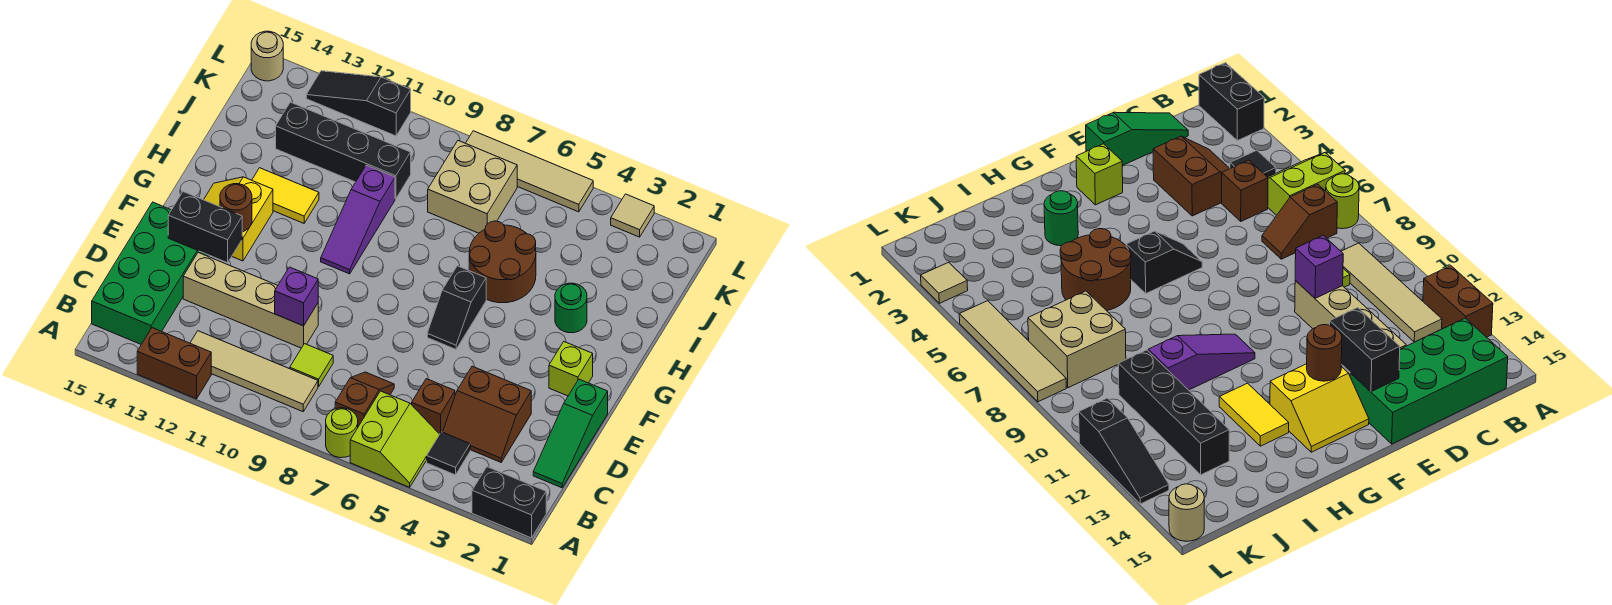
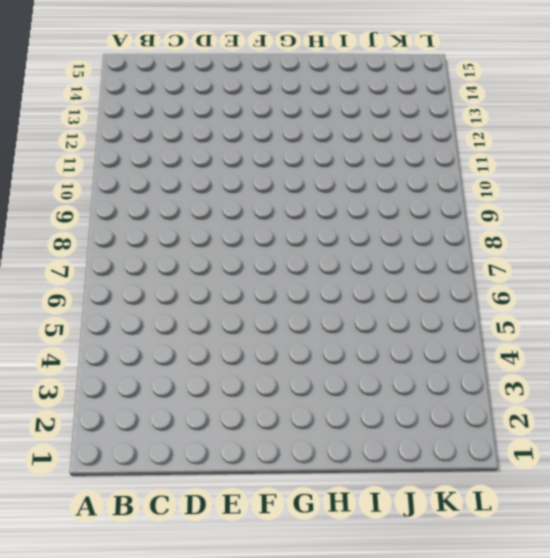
none -> black brick A1:A2 level 1
none -> lime slope A5:B6 level 1 top 6
none -> lime round brick A7 level 1

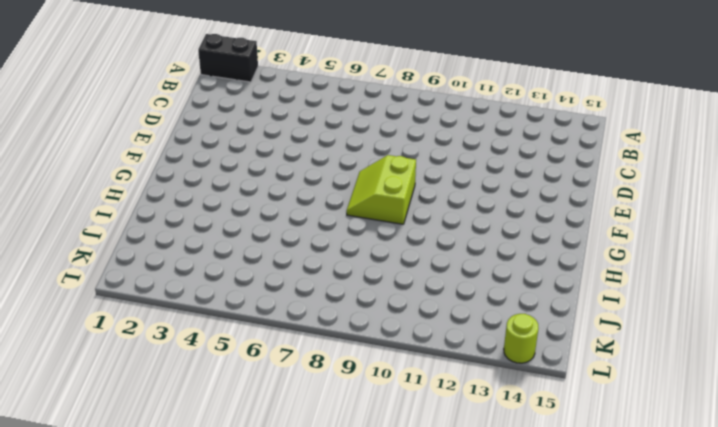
lime slope F8:G9 level 1 top 9 -> lime slope A5:B6 level 1 top 6
lime round brick L14 level 1 -> lime round brick A7 level 1
none -> brown brick A12:A13 level 1
none -> black tile B4 level 1
none -> brown slope B7:C7 level 1 top B

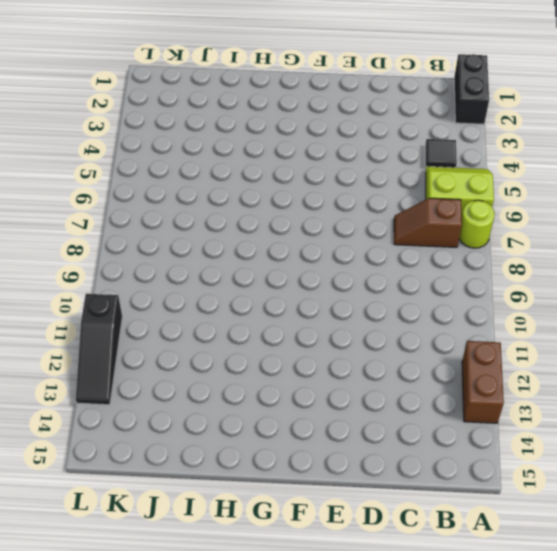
none -> tan tile B9:B12 level 1
none -> green brick B14:E15 level 1
none -> green slope C1:E1 level 1 top E

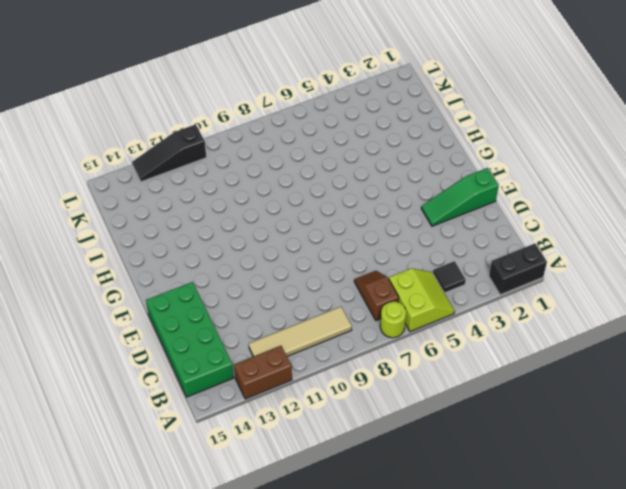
green slope E1:E3 level 1 top 1 -> green slope C1:E1 level 1 top E
none -> brown slope C3:D4 level 1 top D
none -> brown brick C5 level 1
none -> lime tile C9 level 1

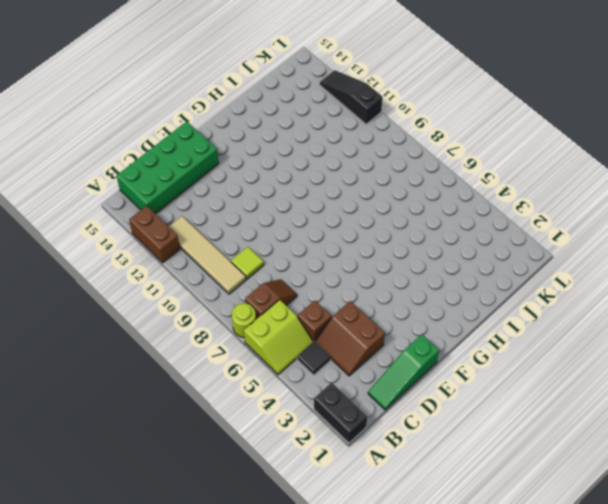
none -> tan brick D10:D13 level 1
none -> lime brick F2 level 1
none -> black slope F6:G6 level 1 top G

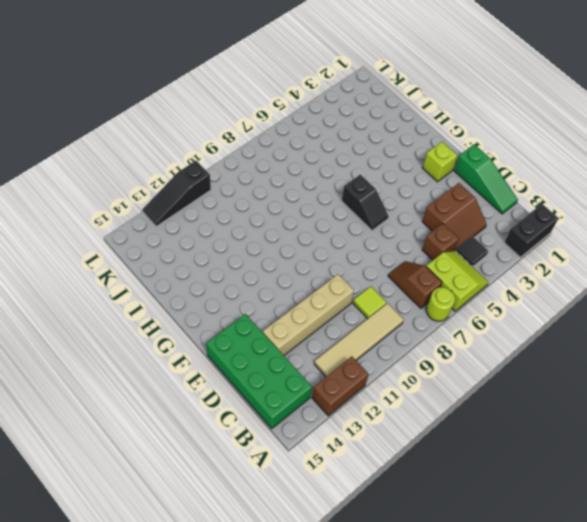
none -> yellow slope F13:G14 level 1 top 13
none -> purple slope G10:I10 level 1 top I
none -> green round brick H3 level 1

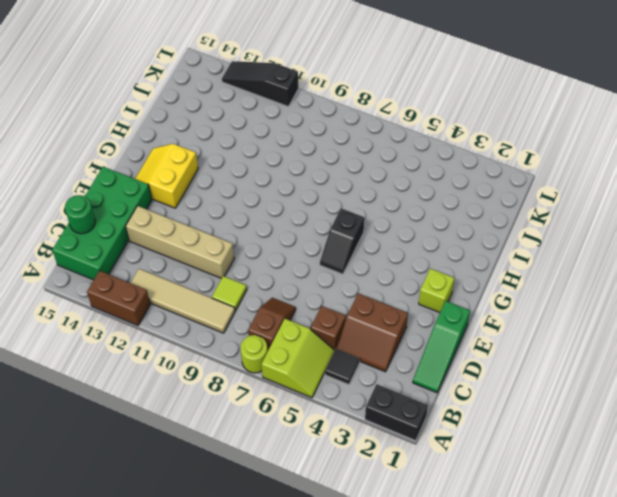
green round brick C15 level 2 -> green round brick H3 level 1
none -> purple slope G10:I10 level 1 top I
none -> brown round brick H5:I6 level 1
none -> yellow tile H12:H13 level 1

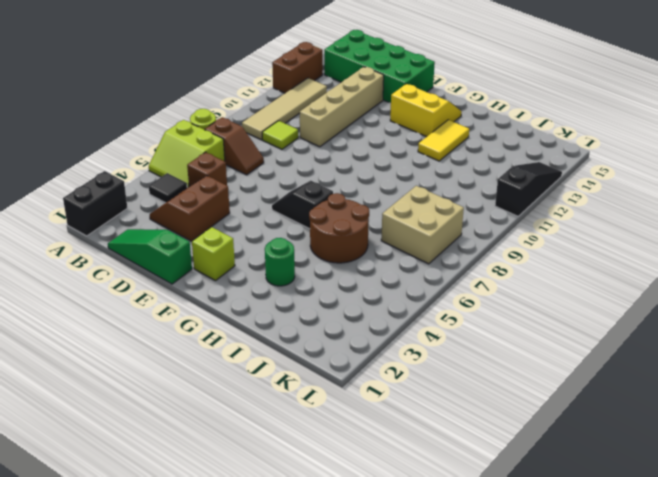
none -> purple slope G10:I10 level 1 top I
none -> black brick J10:J13 level 1
none -> tan tile L3 level 1

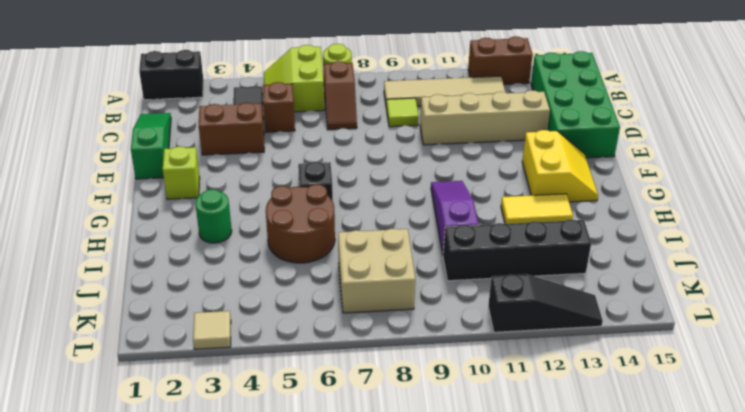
none -> tan tile L5:L8 level 1
none -> tan round brick L15 level 1
none -> purple brick D10 level 2

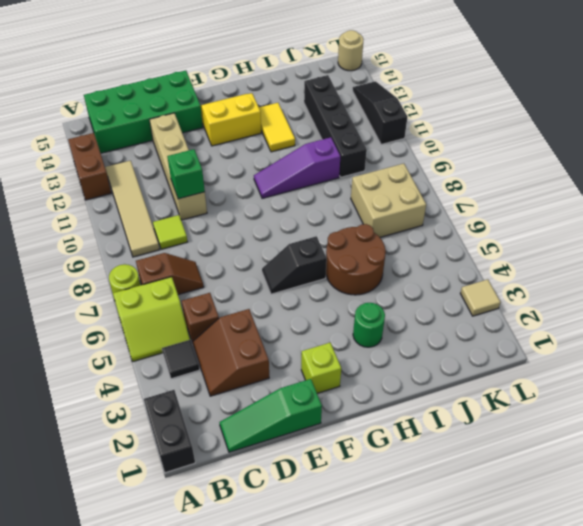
green brick D10 level 2 -> purple brick D10 level 2
none -> tan tile L5:L8 level 1
none -> black brick E13:E14 level 2
none -> brown round brick F13 level 2

